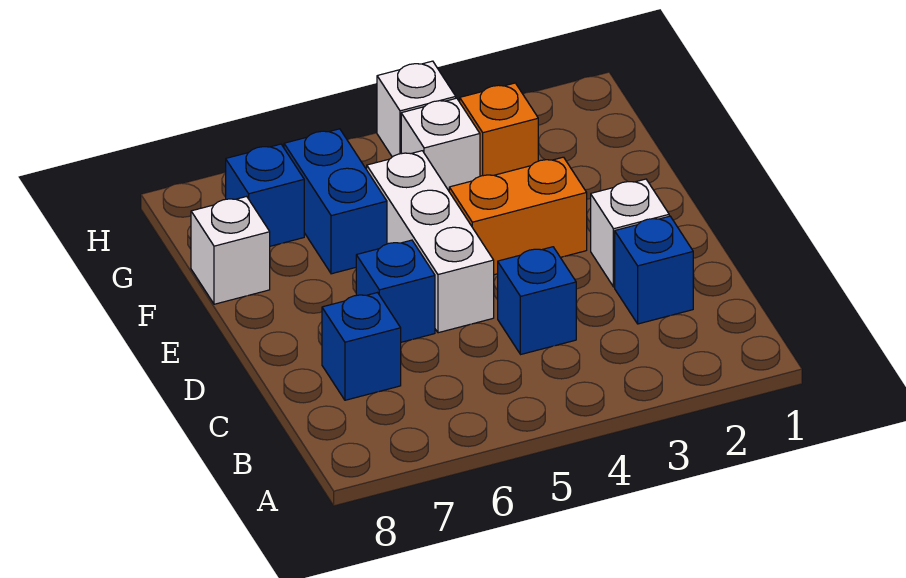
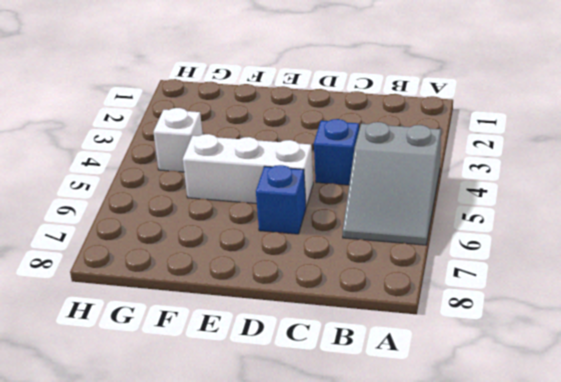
grey slope A4:B6 level 1 top 4 -> none
none -> blue brick C2 level 1
none -> blue brick C7 level 1
none -> white brick D2 level 1

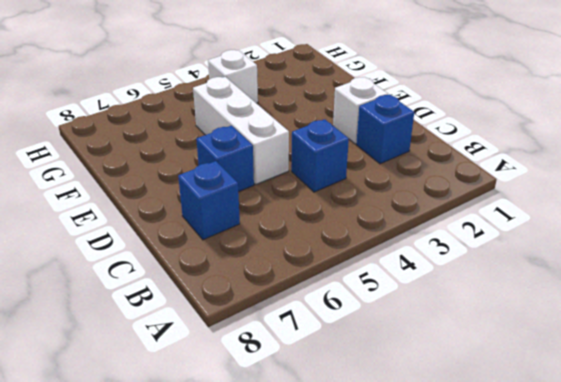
none -> orange brick E3:E4 level 1
none -> blue brick F6:G6 level 1
none -> white brick F8 level 1

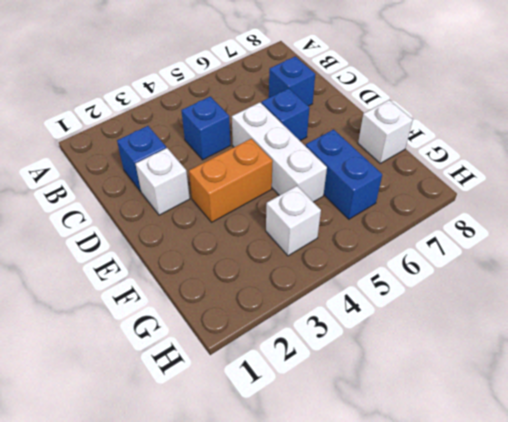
none -> orange brick G3 level 1
none -> blue brick G7 level 1
none -> white brick H4 level 1

